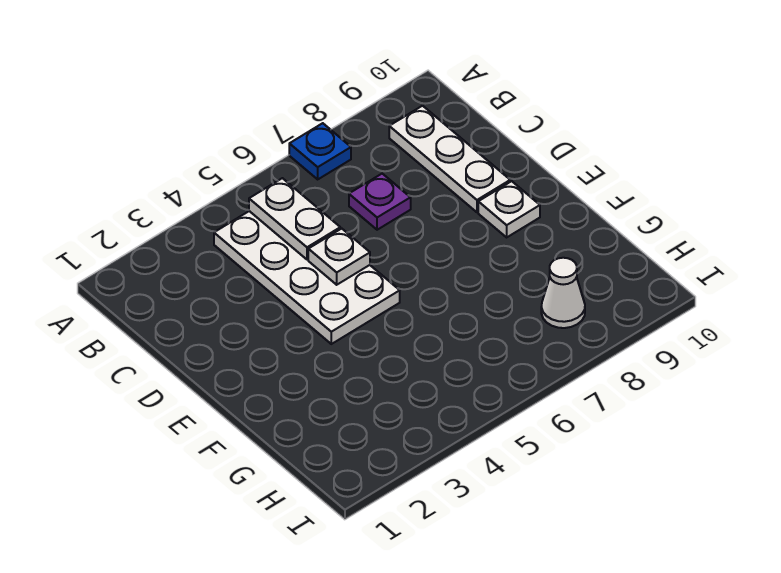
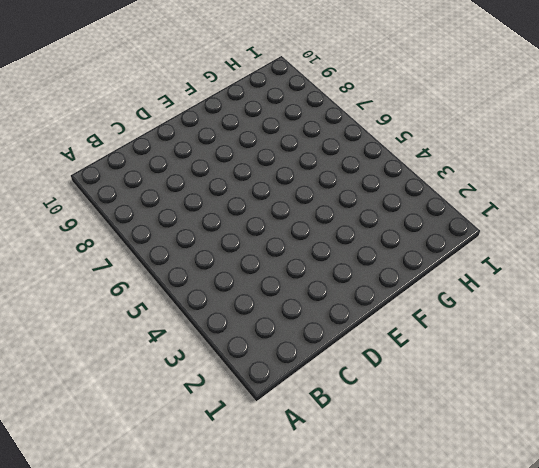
none -> blue plate A7 level 1
none -> white plate B4:E5 level 1

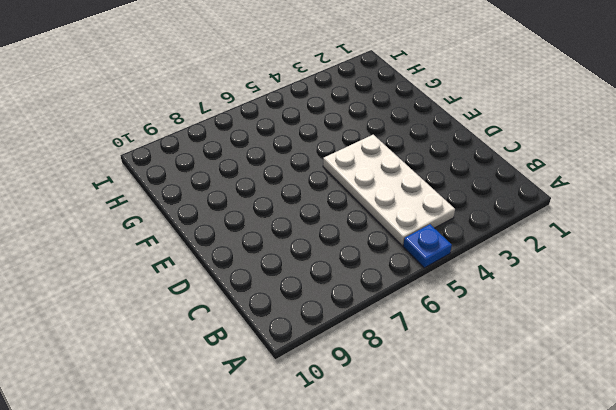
blue plate A5 level 1 -> blue plate A7 level 1
none -> white plate B9:D9 level 1
none -> purple plate C7 level 1

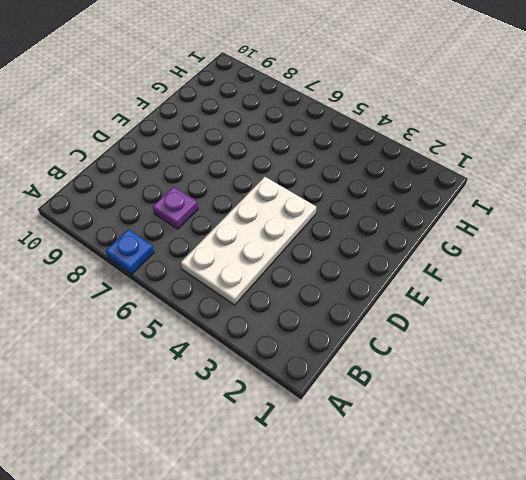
none -> white plate B9:D9 level 1
none -> white plate E9 level 1

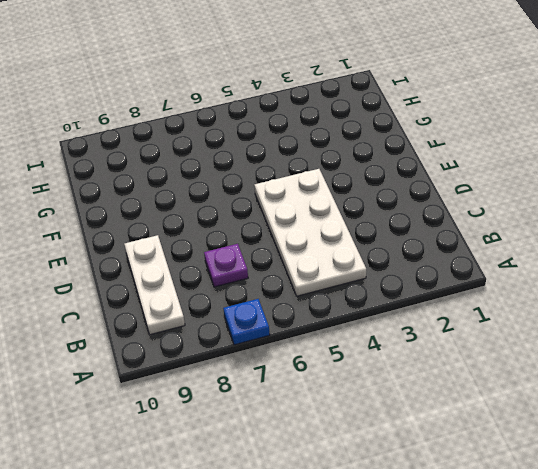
none -> white plate E9 level 1
none -> white cone H8 level 1

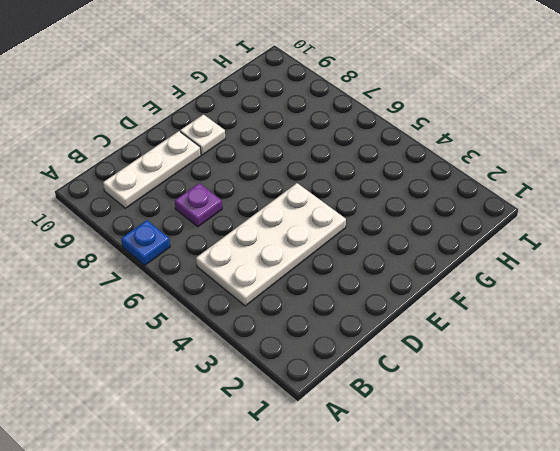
none -> white cone H8 level 1
none -> white plate B5:C5 level 2

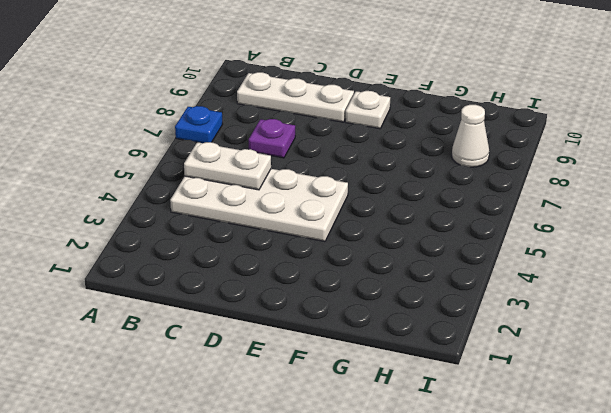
none -> white plate D5 level 2

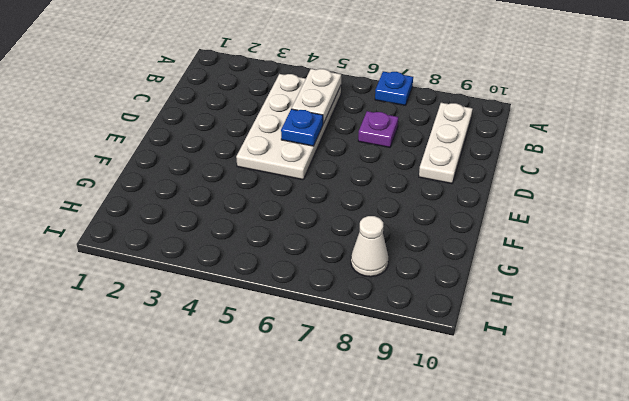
blue plate D5 level 2 -> white plate D5 level 2
none -> white plate E9 level 1

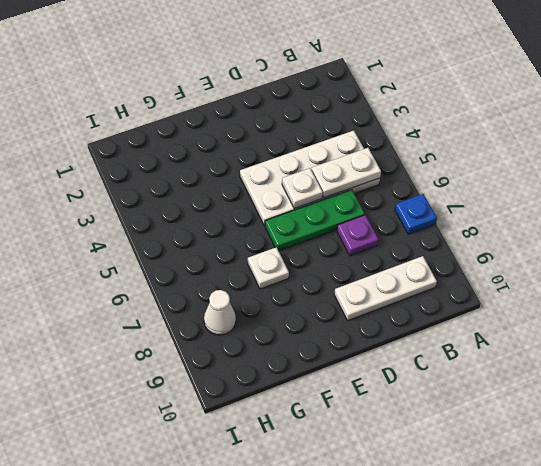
green plate C6:E6 level 1 -> none
white plate F7 level 1 -> white plate E9 level 1

